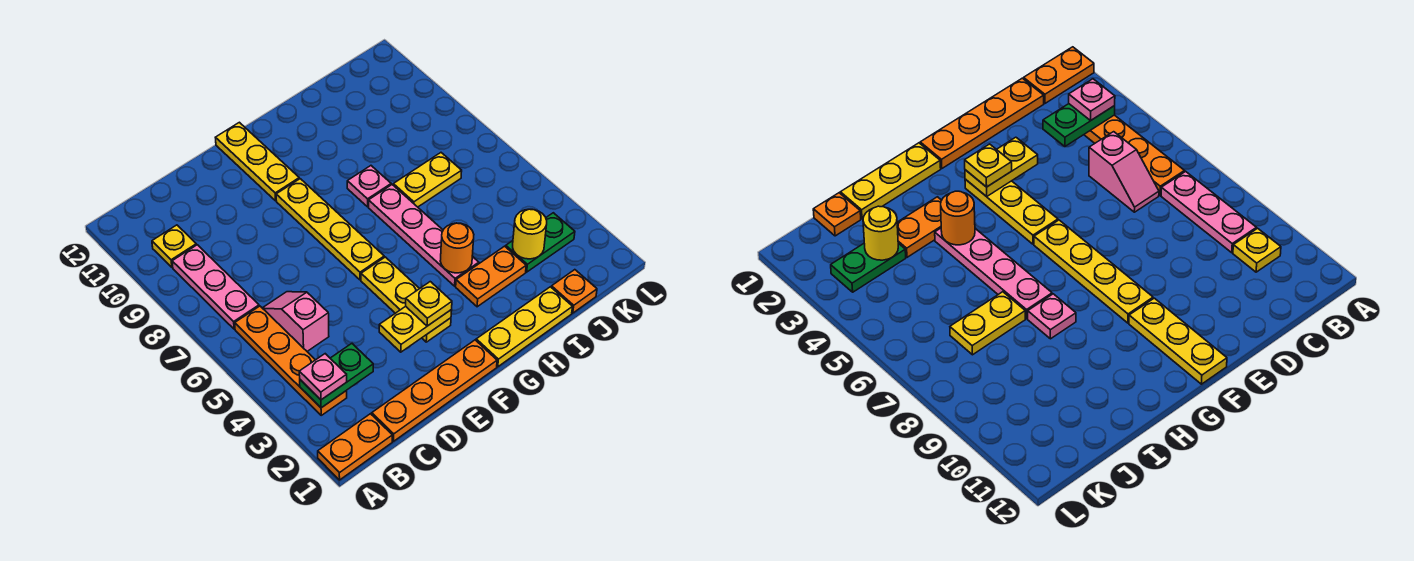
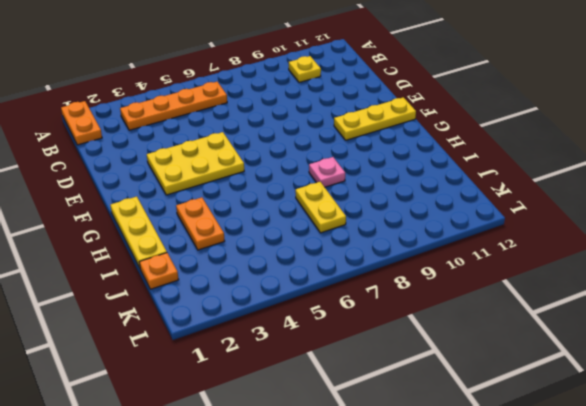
yellow plate E3:F5 level 1 -> yellow plate F3:F5 level 1
none -> pink plate B7:B9 level 1
none -> orange plate C1:F1 level 1
none -> pink slope C5:C6 level 1 top 5

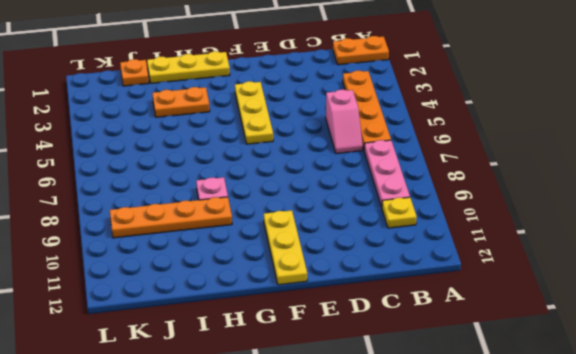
orange plate H9:K9 level 1 -> orange plate C1:F1 level 1
none -> yellow plate F6:F9 level 1
none -> pink plate H4:H7 level 1
none -> yellow plate I7:J7 level 1

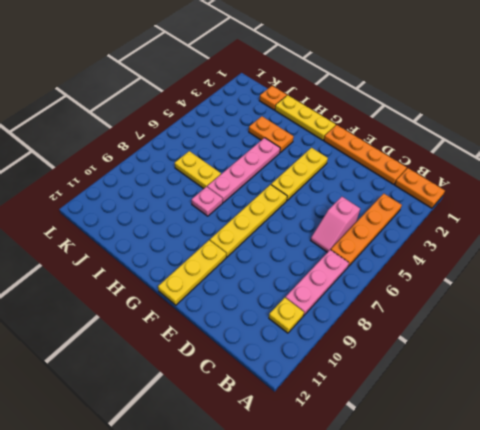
none -> green plate J3:K3 level 1
none -> green plate B3:C3 level 2
none -> yellow plate E3:F3 level 2

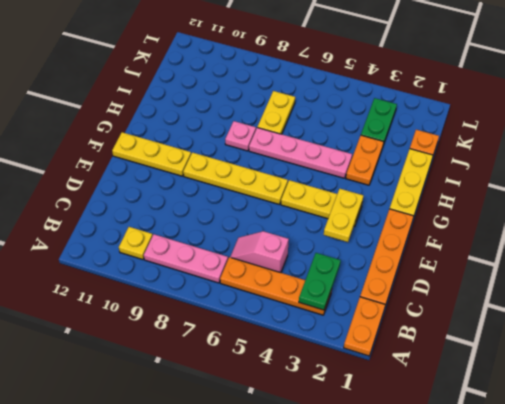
none -> orange round brick H4 level 2
none -> yellow round brick J3 level 2
none -> pink plate B3 level 3

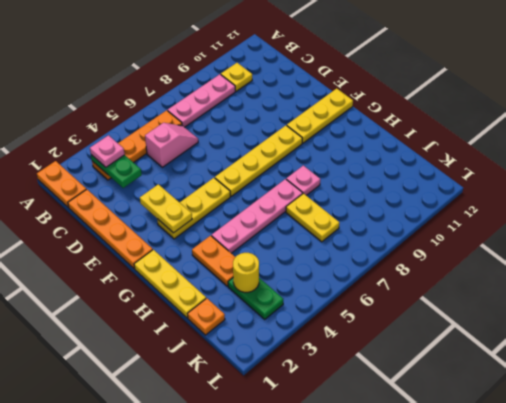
none -> orange round brick H4 level 2
none -> yellow plate F3 level 3

